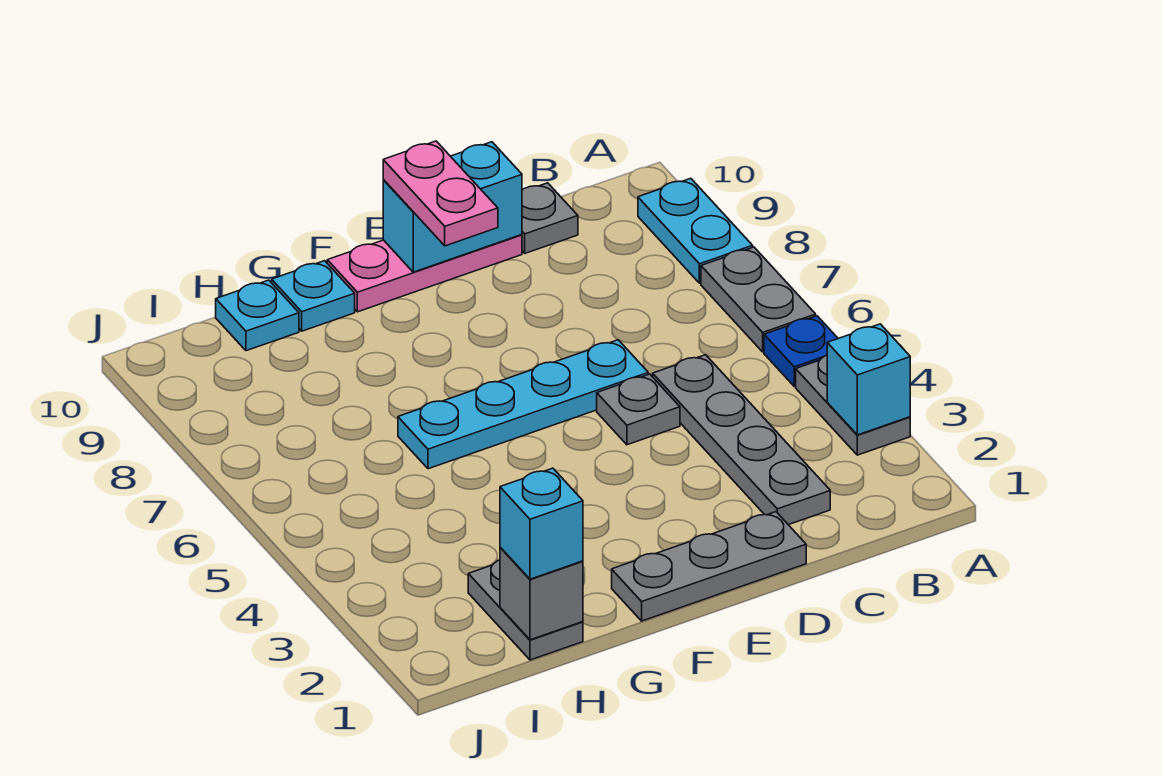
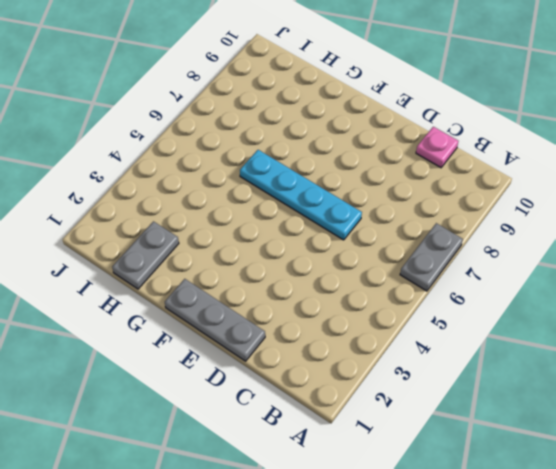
pink plate C10 level 1 -> grey plate C10 level 1
none -> grey plate A3:A4 level 1
none -> blue plate A5 level 1
none -> cyan plate A8:A9 level 1

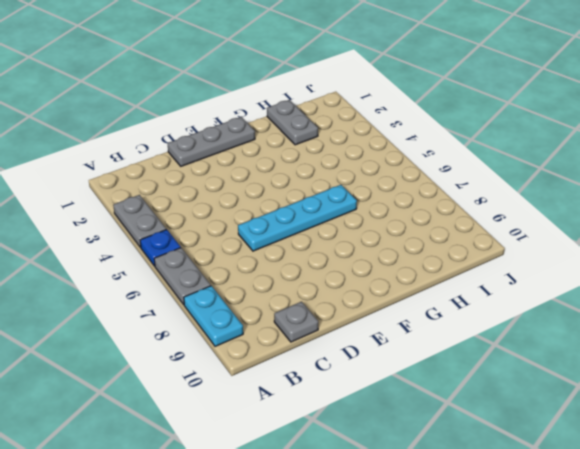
none -> grey plate C2:C5 level 1
none -> grey plate D5 level 1
none -> pink plate D10:F10 level 1

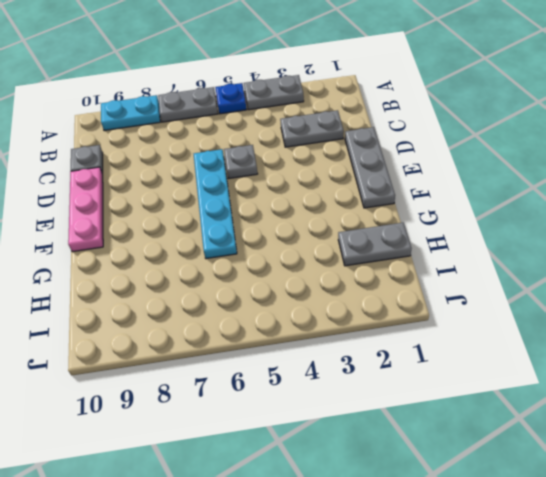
grey plate C2:C3 level 1 -> grey plate C2:C5 level 1
none -> cyan plate G10 level 1
none -> cyan plate H10 level 1
none -> cyan brick A3 level 2

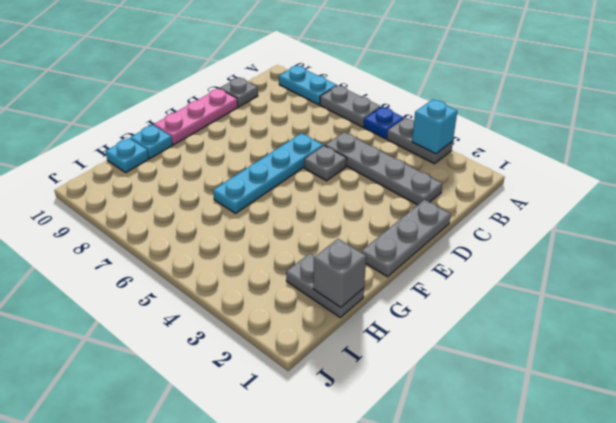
none -> cyan brick D10:E10 level 2
none -> pink plate E9:E10 level 3
none -> cyan brick H1 level 3

